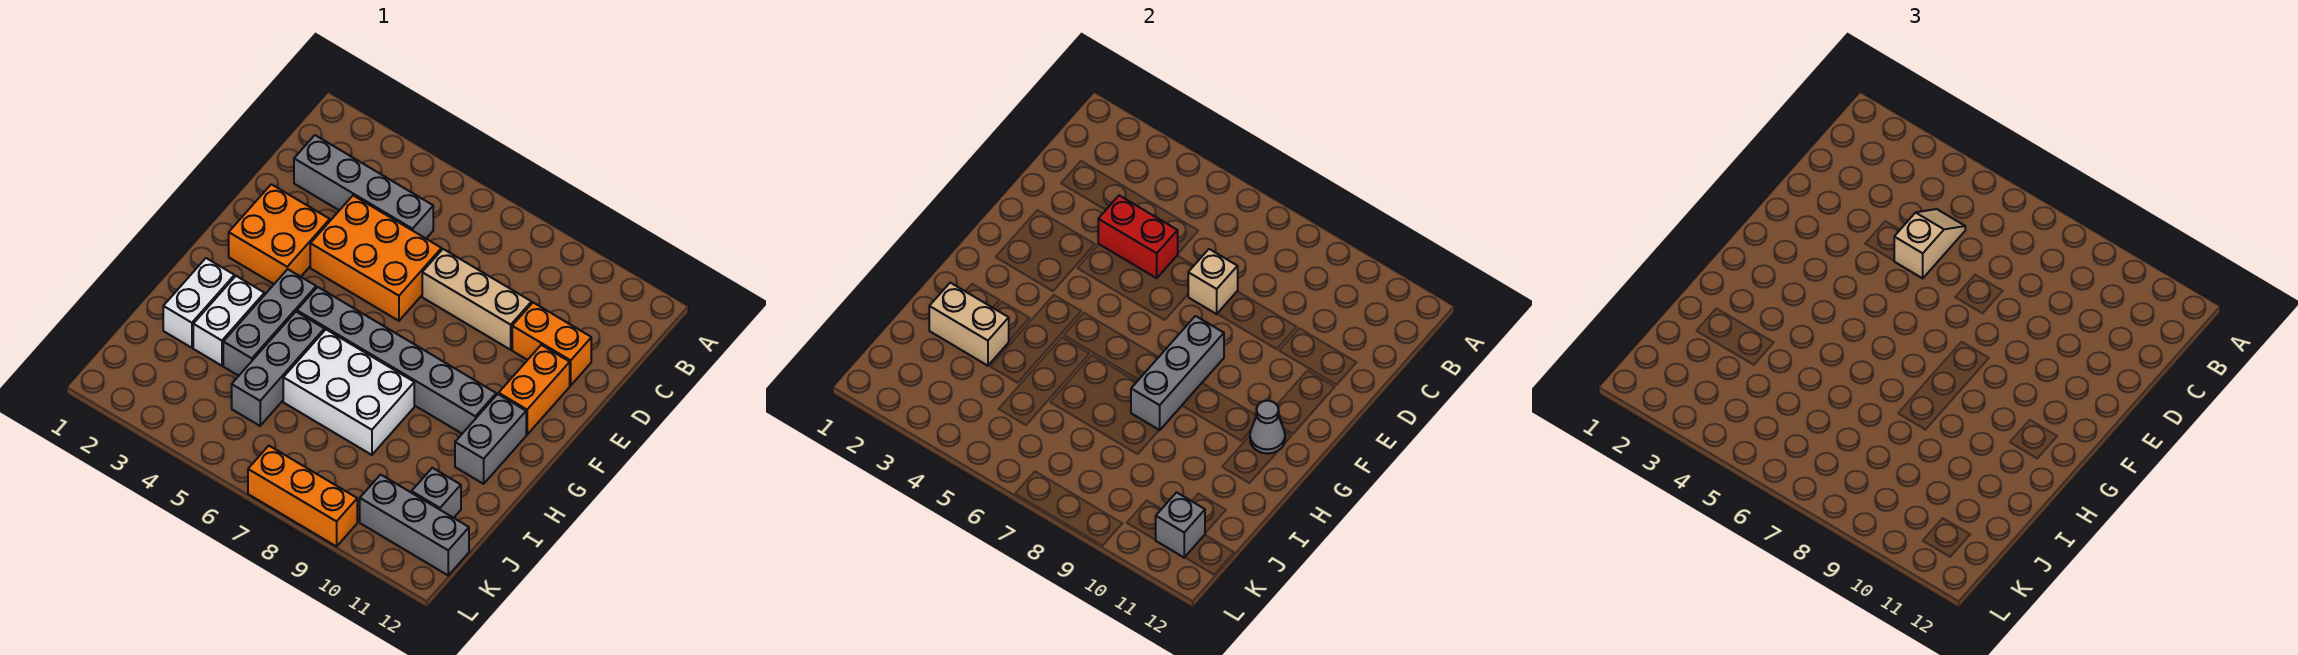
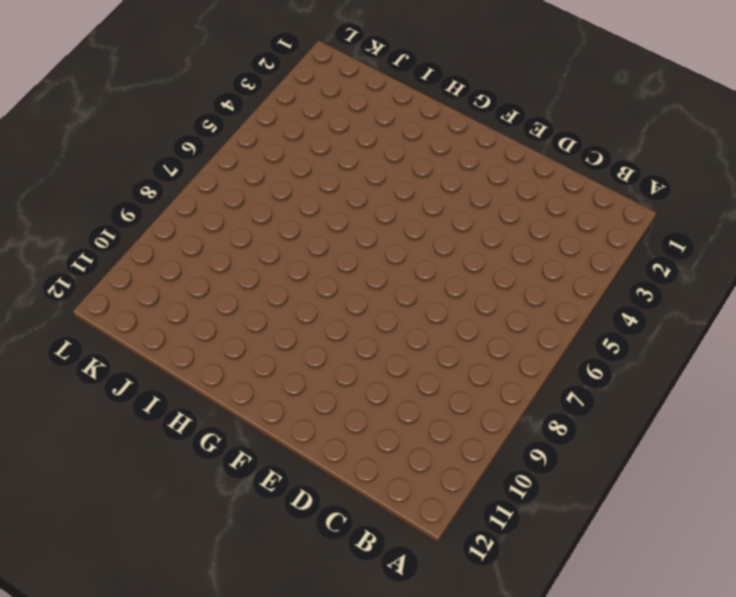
none -> grey brick C2:C5 level 1
none -> orange brick D4:E6 level 1
none -> tan brick D7:D9 level 1

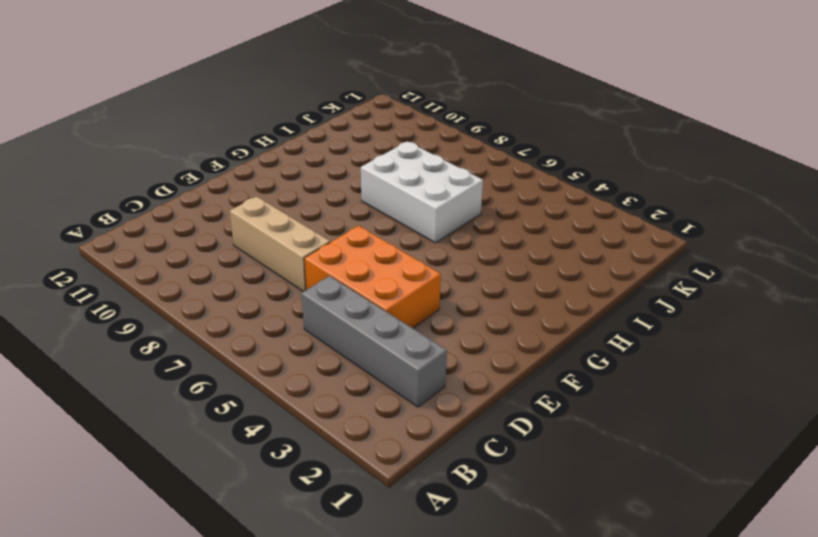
none -> orange brick D10:D11 level 1
none -> orange brick E2:F3 level 1
none -> orange brick E11:F11 level 1

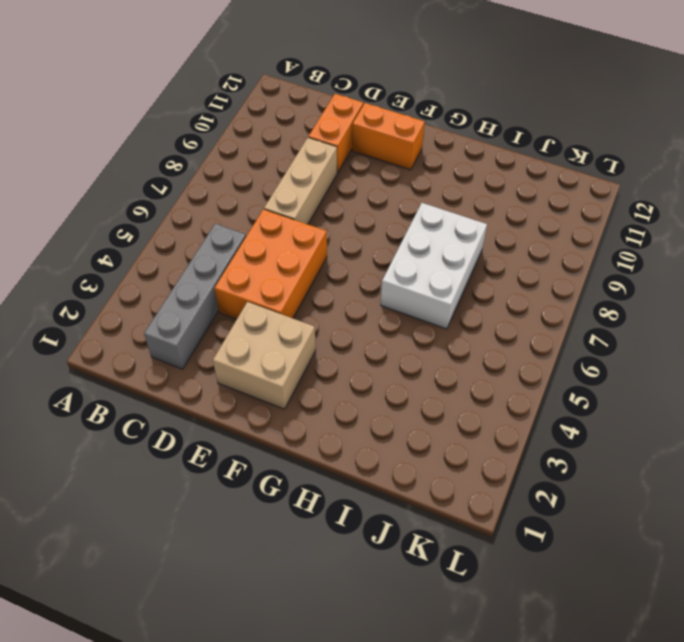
tan brick E2:F3 level 1 -> orange brick E2:F3 level 1
none -> grey brick G4:I4 level 1
none -> grey brick G5:G10 level 1
none -> grey brick G11:H11 level 1

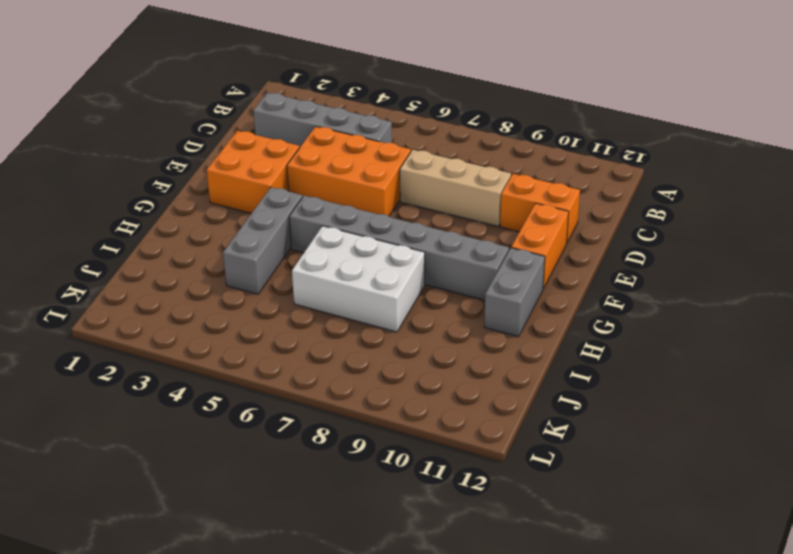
none -> white brick H2:I2 level 1
none -> white brick H3:I3 level 1
none -> grey brick H5:J5 level 1

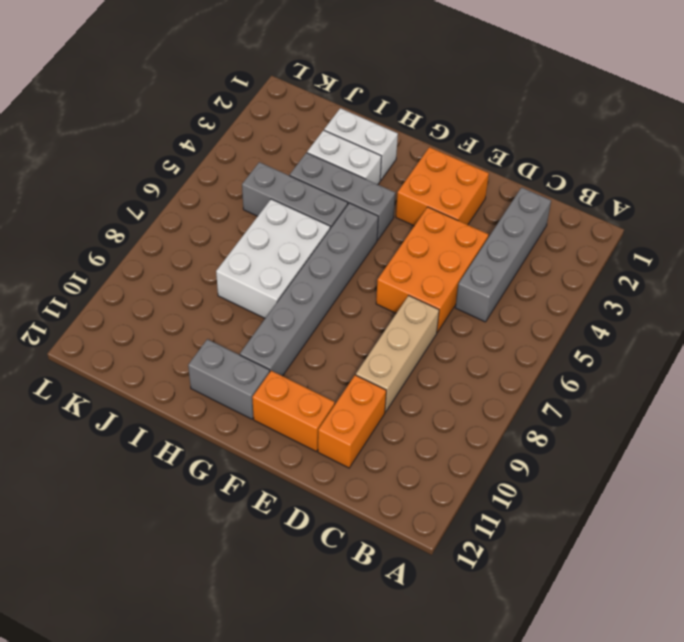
none -> grey brick J11 level 1
none -> grey brick K10:K12 level 1
none -> orange brick L7:L9 level 1

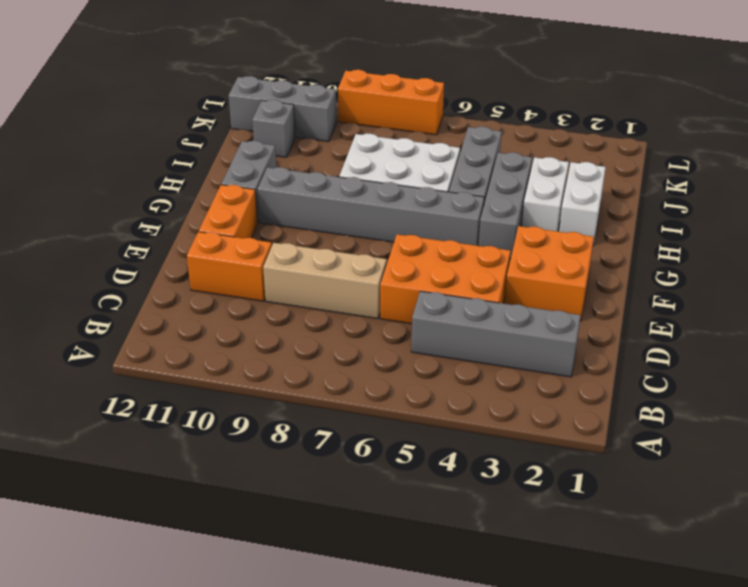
none -> red brick D4:D5 level 2
none -> tan brick D7 level 2
none -> grey brick F8:H8 level 2

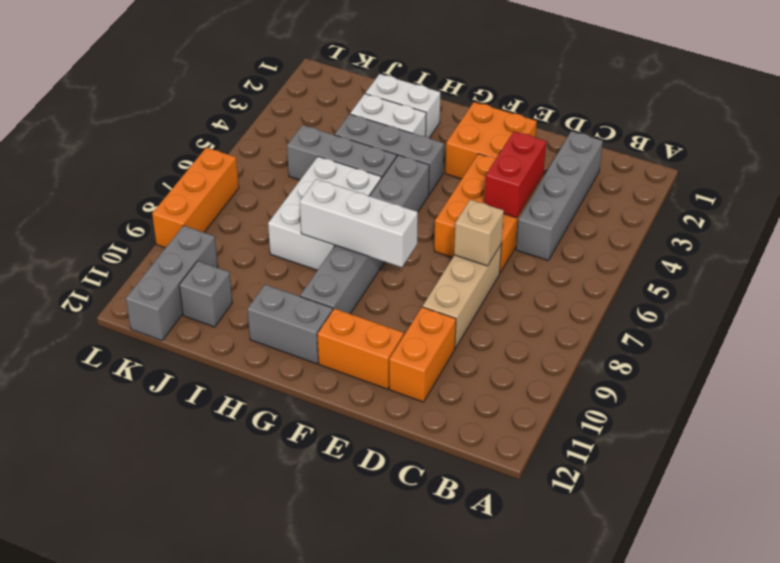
white brick F8:H8 level 2 -> grey brick F8:H8 level 2
none -> grey cone G11 level 2
none -> tan brick I2:I3 level 2
none -> grey brick K11 level 2

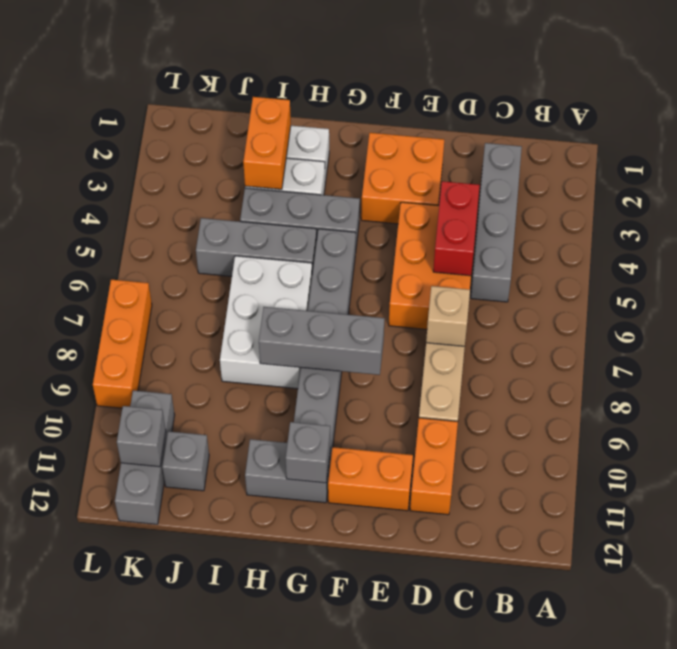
grey brick G11 level 2 -> grey cone G11 level 2
orange brick I2:I3 level 2 -> tan brick I2:I3 level 2
none -> tan slope C5:D5 level 3 top D

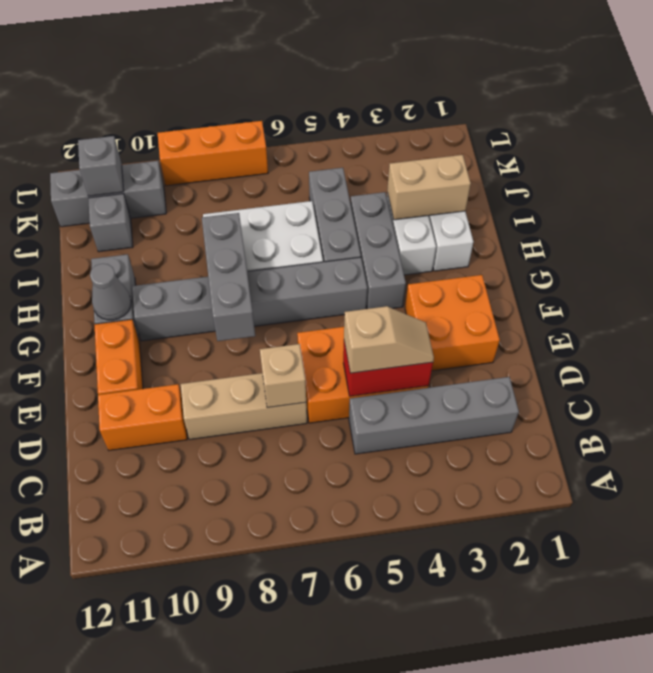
tan slope D4:D5 level 3 top 5 -> tan slope C5:D5 level 3 top D

